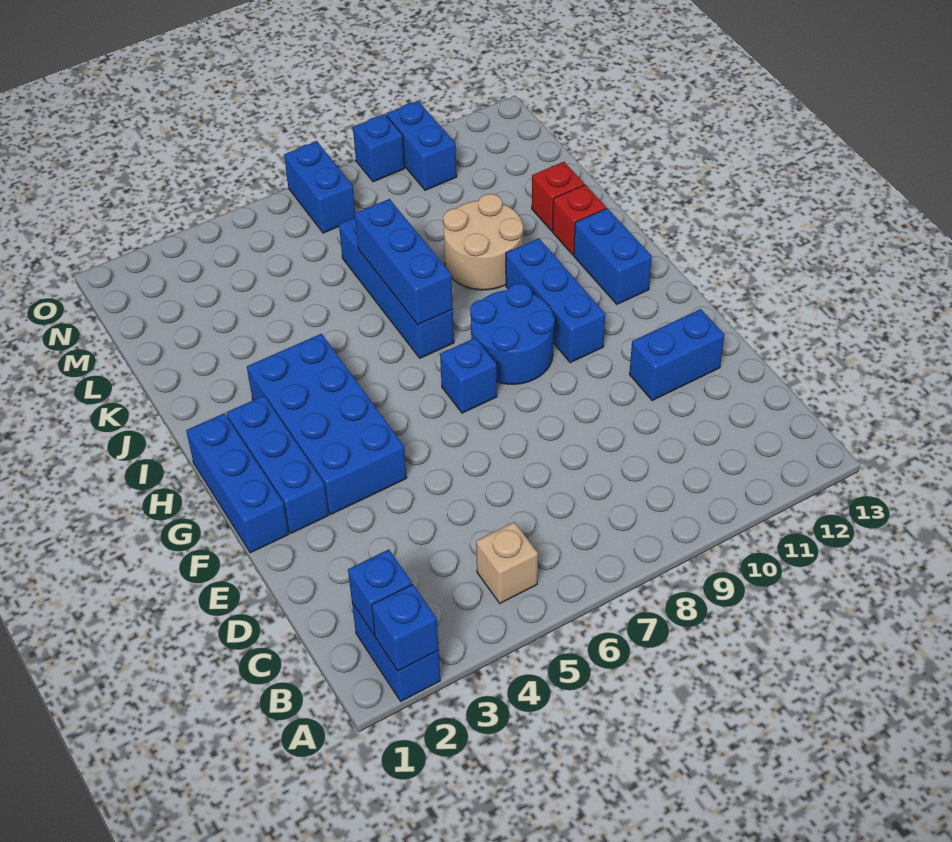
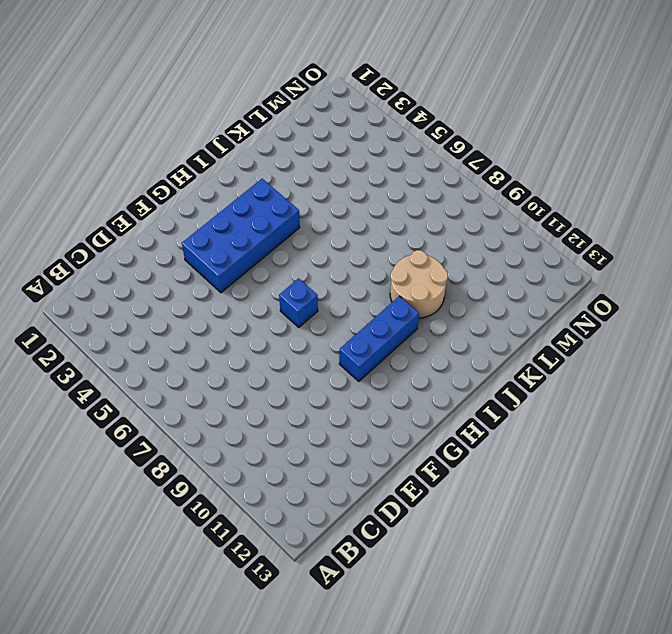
none -> blue brick A2:B2 level 1
none -> tan brick B5 level 1
none -> blue brick E11:E12 level 1

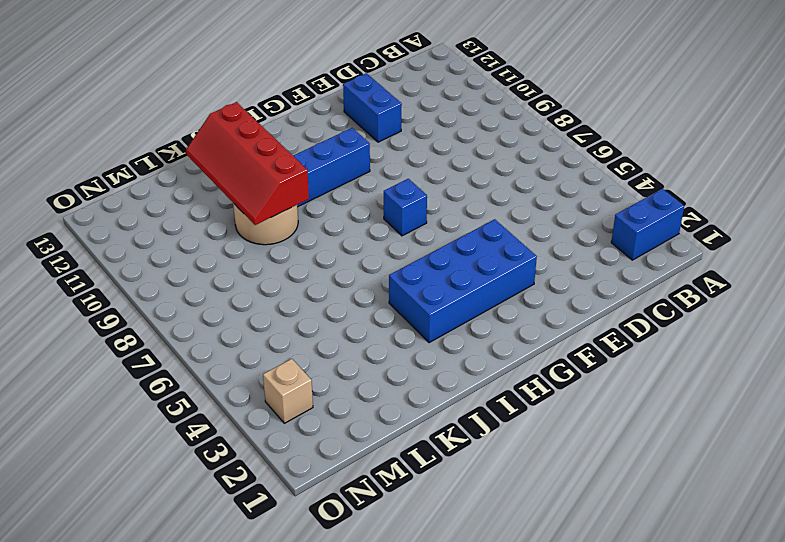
red slope J9:K12 level 2 top J -> none
tan brick N3 level 1 -> tan brick B5 level 1
none -> blue brick F1:H1 level 1
none -> blue brick F2:H2 level 1
none -> blue round brick G8:H9 level 1

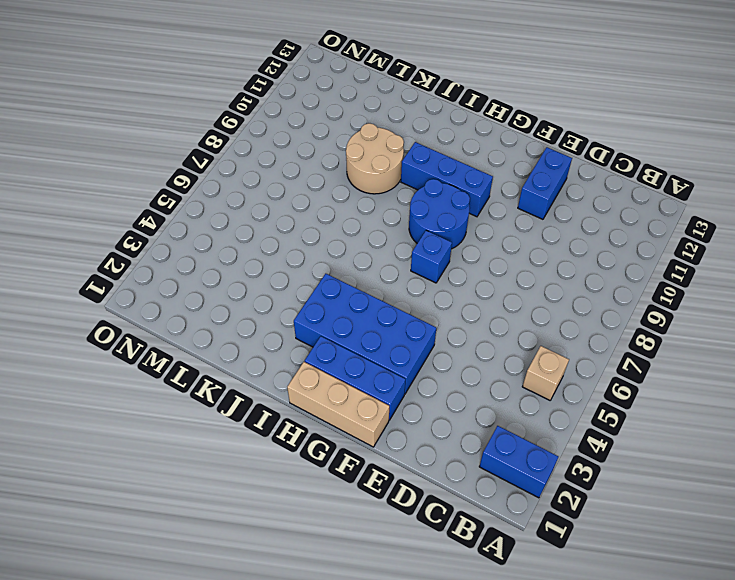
tan brick F1:H1 level 1 -> blue brick F1:H1 level 1
none -> blue brick H12:I12 level 1
none -> blue brick I7:L7 level 1
none -> red brick J12 level 1

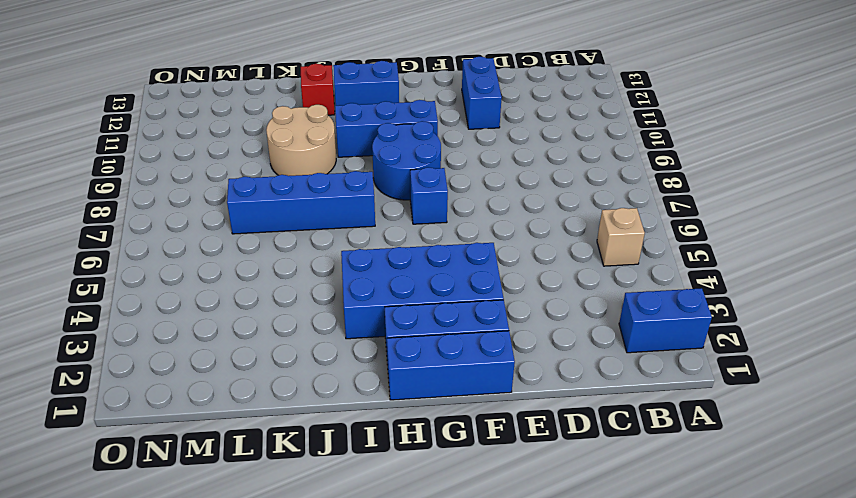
none -> red brick K12 level 1
none -> blue brick N7:O7 level 1
none -> blue brick N10:O10 level 1

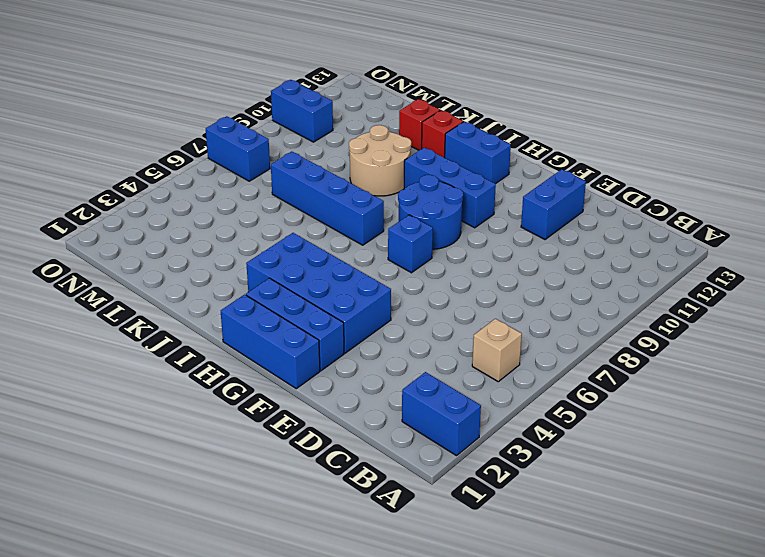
none -> blue brick O9 level 1
none -> blue brick A2 level 2
none -> blue brick B2 level 2

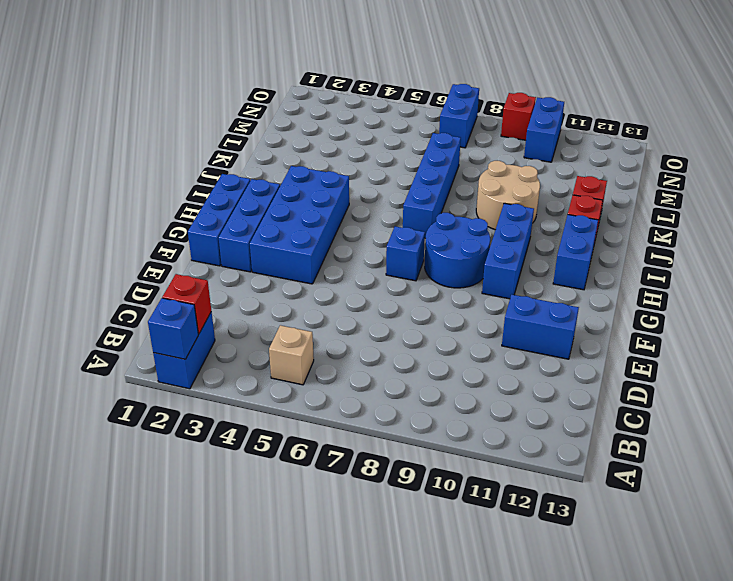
red brick B2 level 2 -> blue brick B2 level 2
red brick O9 level 1 -> blue brick O9 level 1
none -> blue brick I7:K7 level 2

